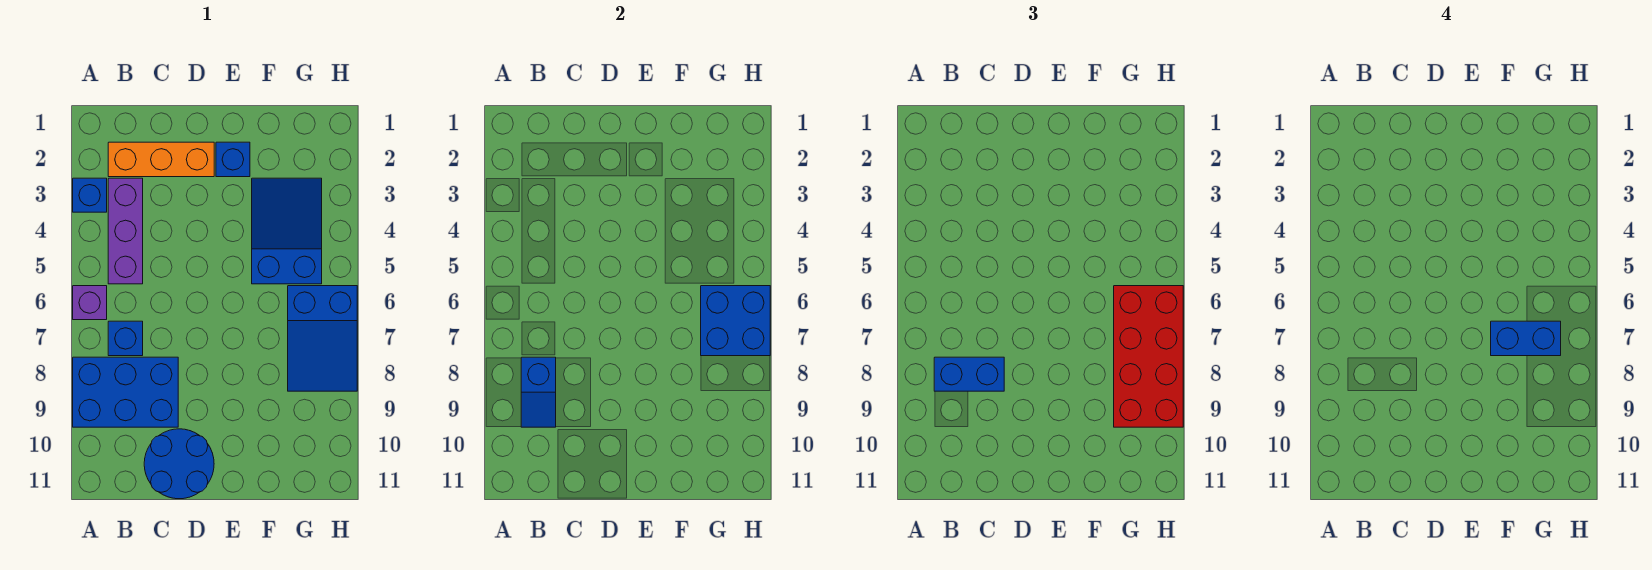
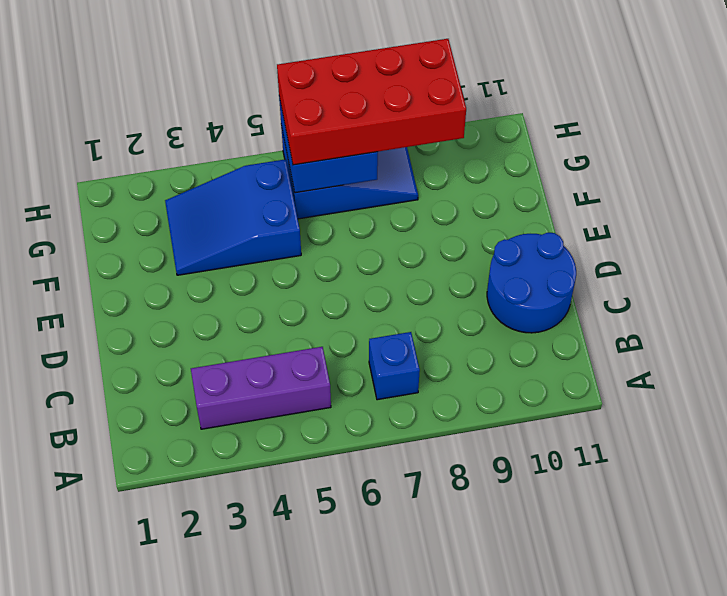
none -> blue brick A3 level 1
none -> purple brick A6 level 1
none -> blue brick A8:C9 level 1

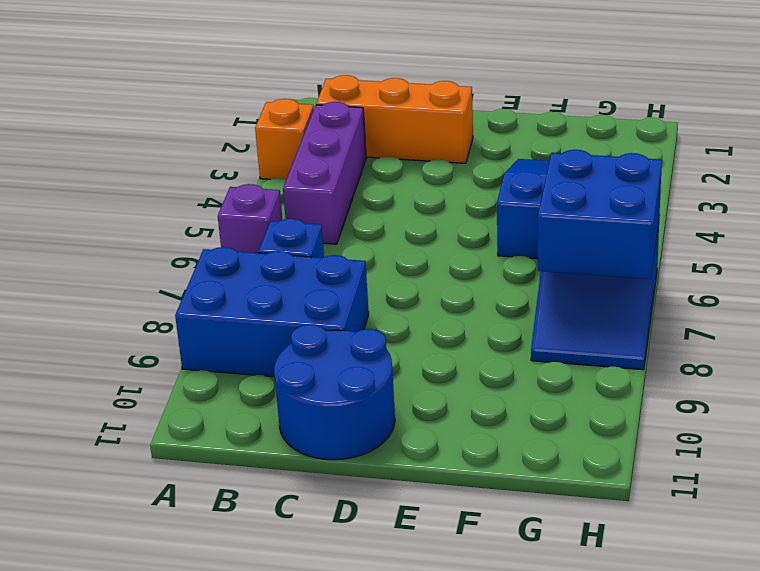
orange brick A3 level 1 -> blue brick A3 level 1
none -> blue brick E2 level 1
none -> blue slope B8:B9 level 2 top 8
none -> blue brick B8:C8 level 3

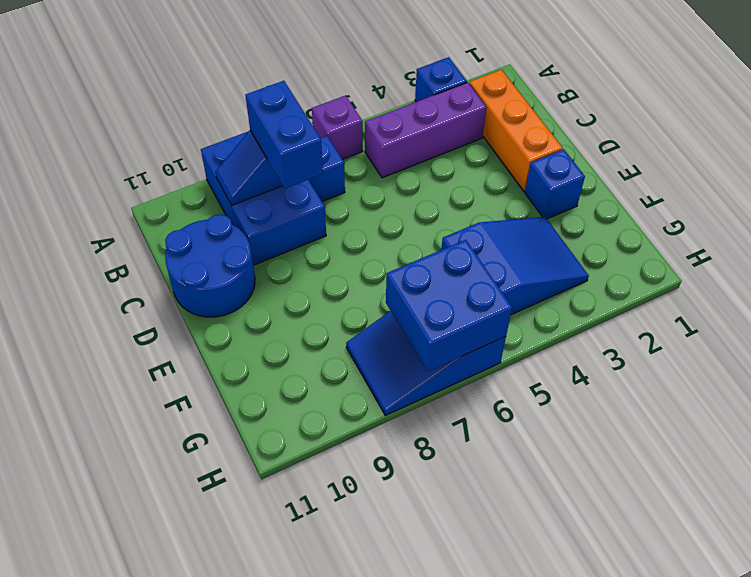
none -> red brick G6:H9 level 3
none -> blue brick F7:G7 level 4

